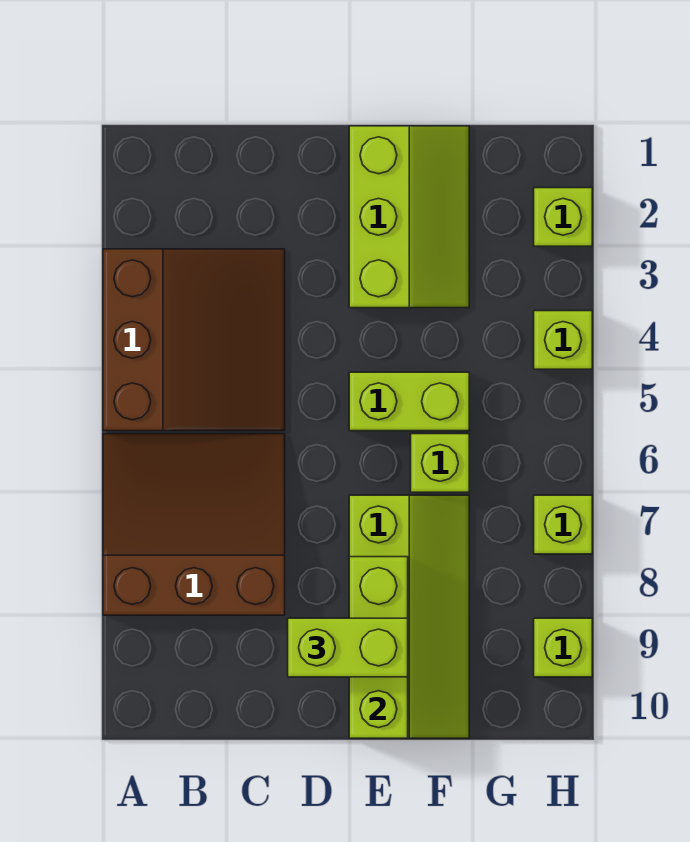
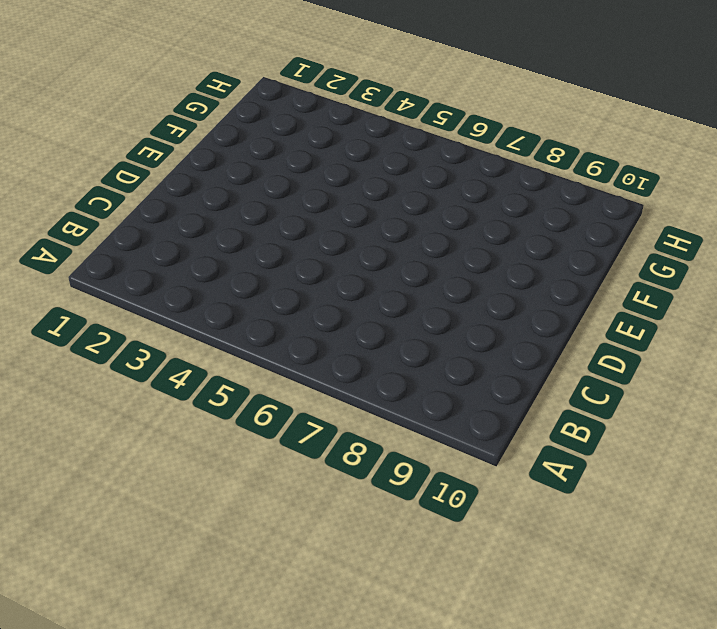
none -> brown slope A3:C5 level 1 top A
none -> brown slope A6:C8 level 1 top 8
none -> lime slope E1:F3 level 1 top E

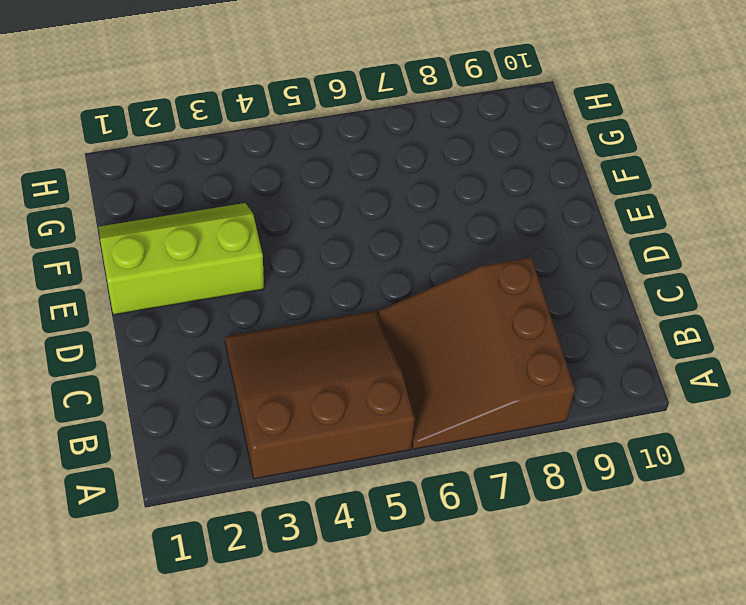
none -> lime brick E5:F5 level 1
none -> lime slope E7:F10 level 1 top E
none -> lime brick F6 level 1

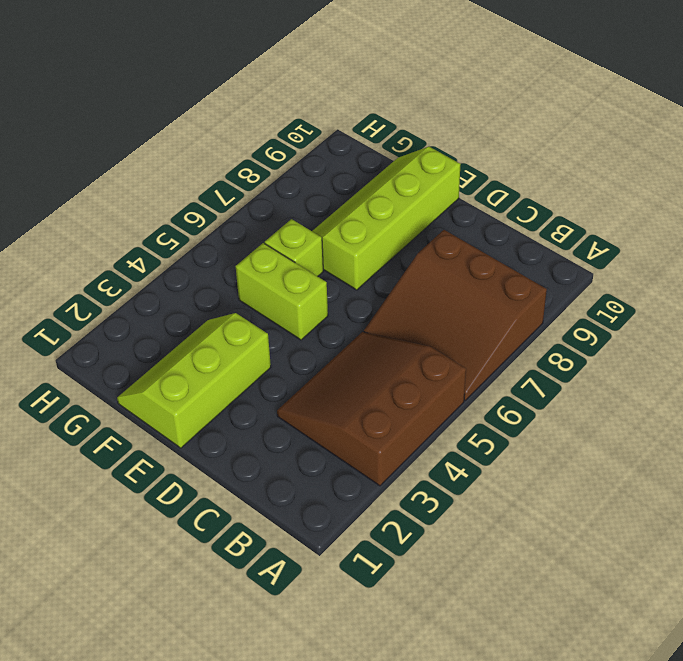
none -> lime brick H2 level 1
none -> lime brick H4 level 1
none -> lime brick H7 level 1

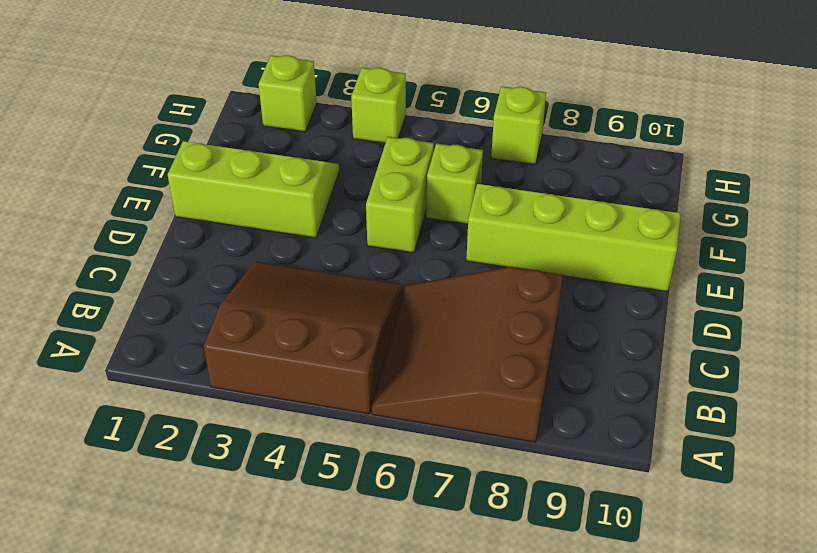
none -> lime brick H9 level 1
none -> lime brick E8:E10 level 2
none -> lime brick D9:E9 level 3

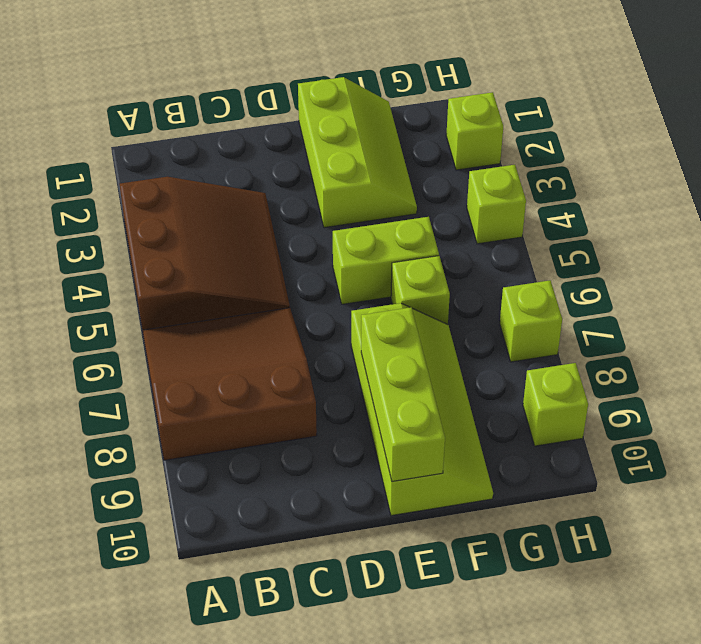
none -> lime brick D9:E9 level 3

